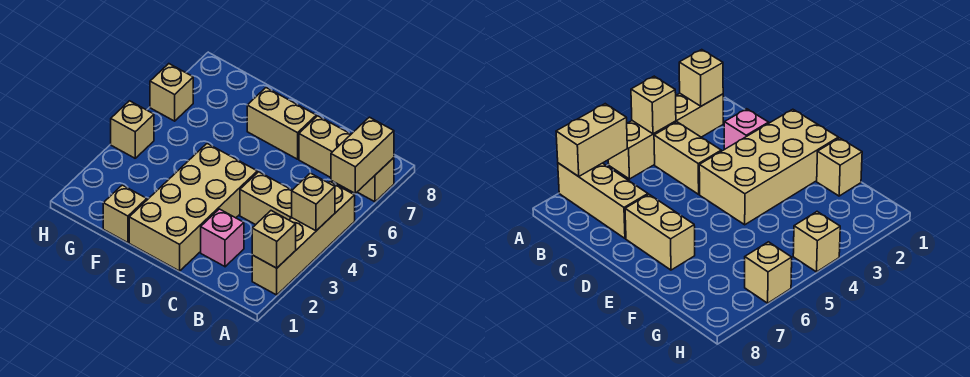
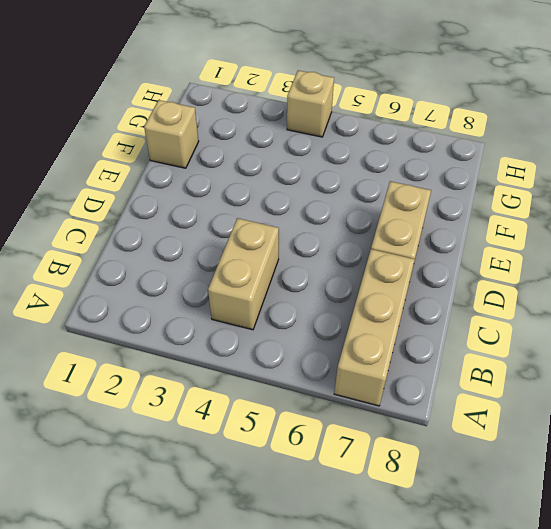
none -> tan brick A2:A5 level 1
none -> pink brick C2 level 1
none -> tan brick D1:E4 level 1

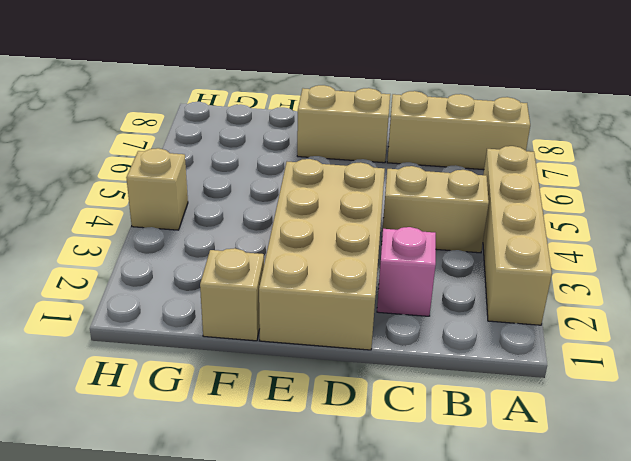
none -> tan brick H6 level 1
none -> tan brick A2 level 2
none -> tan brick A4 level 2

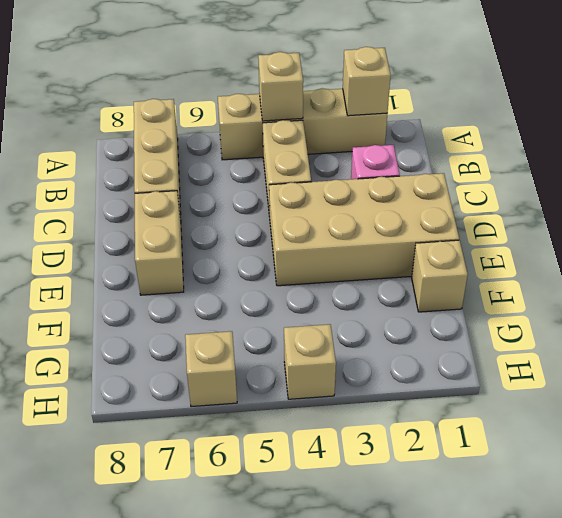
none -> tan brick A6:A7 level 2

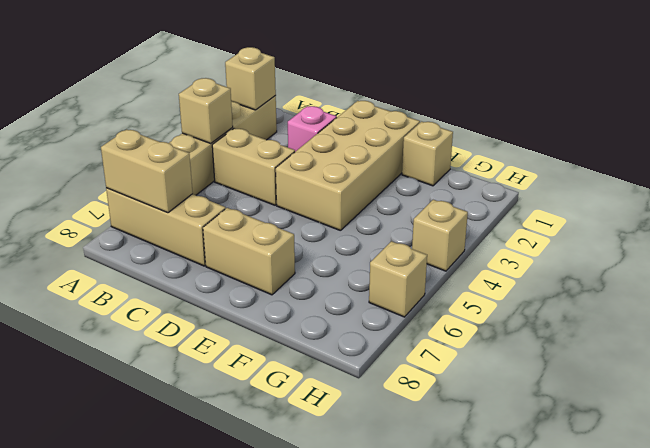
tan brick A7:B7 level 2 -> tan brick A6:A7 level 2

